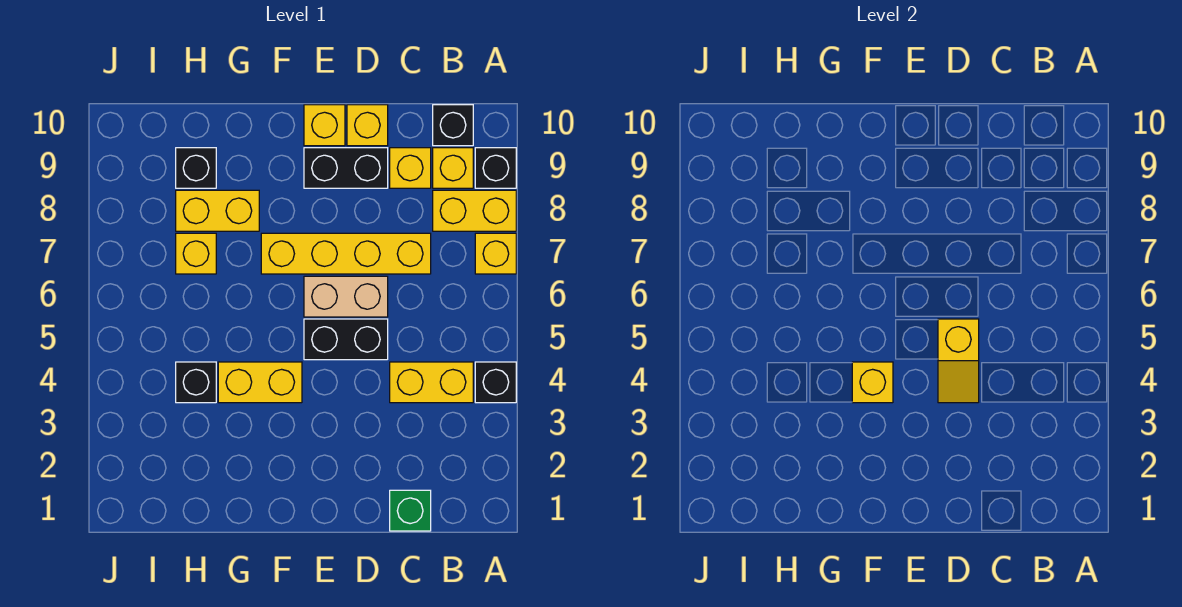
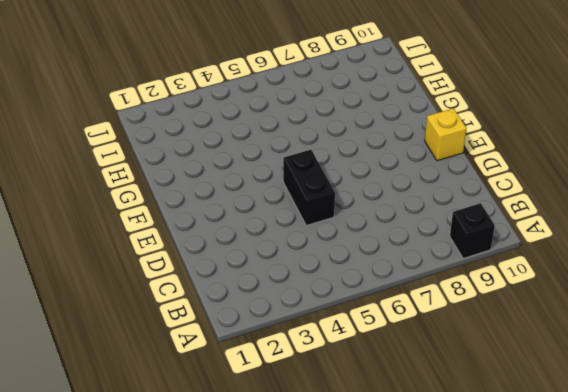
none -> black brick A4 level 1
none -> yellow brick A7 level 1
none -> yellow brick A8:B8 level 1

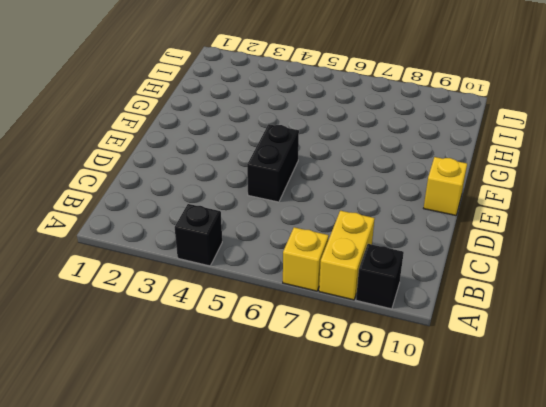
none -> yellow brick B4:C4 level 1
none -> yellow brick B9 level 1
none -> black brick B10 level 1

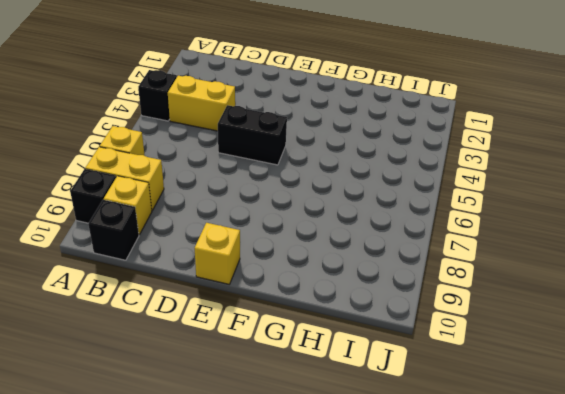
none -> green brick C1 level 1
none -> yellow brick C7:F7 level 1
none -> yellow brick C9 level 1

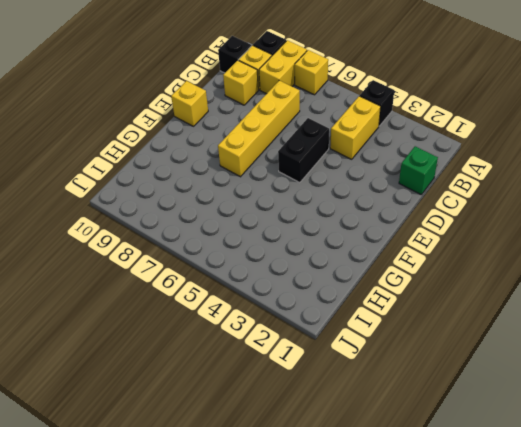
none -> tan brick D6:E6 level 1
none -> black brick D9:E9 level 1
none -> yellow brick D10 level 1

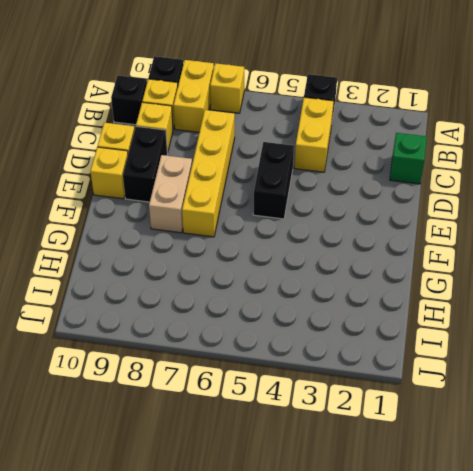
tan brick E8:F8 level 1 -> tan brick D6:E6 level 1
none -> yellow brick F4:G4 level 1
none -> yellow brick G8:H8 level 1
none -> black brick H4 level 1

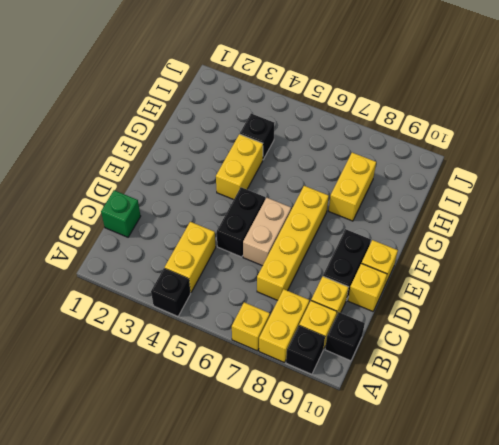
none -> yellow brick H7 level 1
none -> black brick H9 level 1
none -> yellow slope D4:D5 level 2 top 5

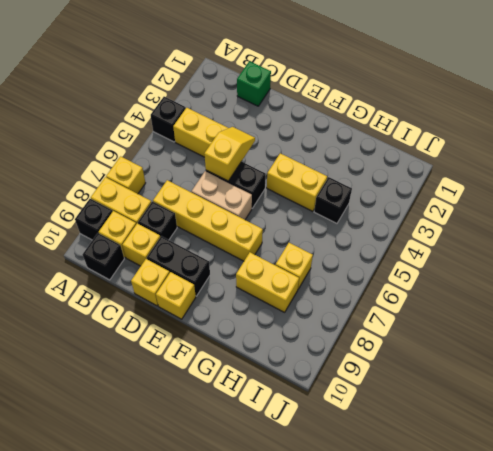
black brick C8 level 1 -> black brick H9 level 1
none -> yellow brick F4 level 2

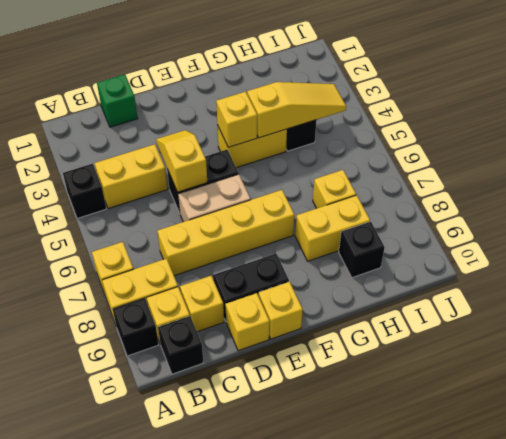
yellow slope G4:I4 level 2 top G -> none

